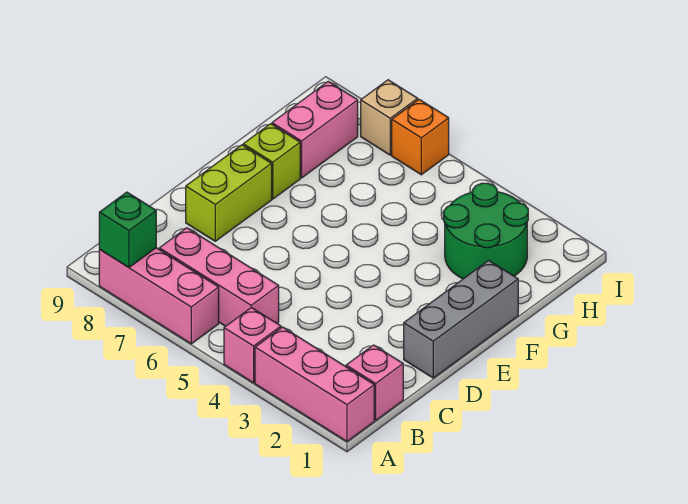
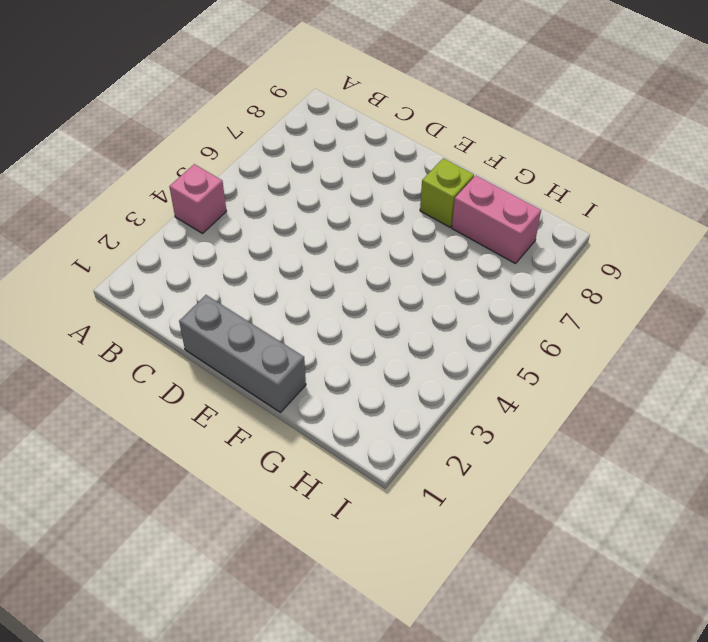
none -> pink brick A1:A3 level 1
none -> pink brick A6:A8 level 1
none -> pink brick B1 level 1

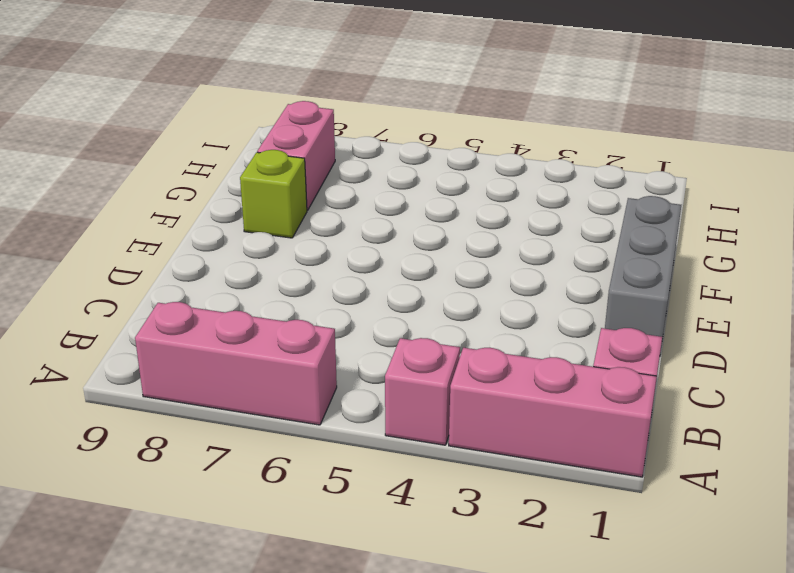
none -> pink brick B5:B7 level 1
none -> lime brick D8:E8 level 1
none -> green round brick G2:H3 level 1

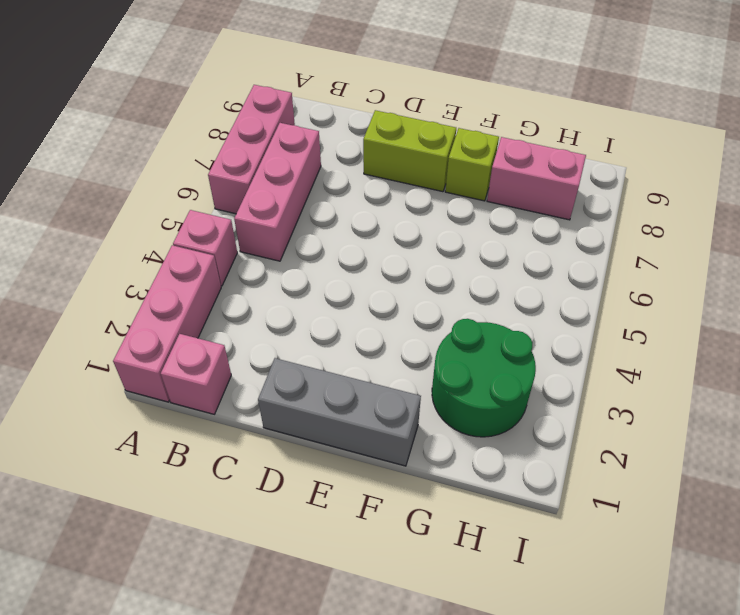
none -> orange brick I6 level 1
none -> tan brick I7 level 1
none -> green brick A8 level 2

